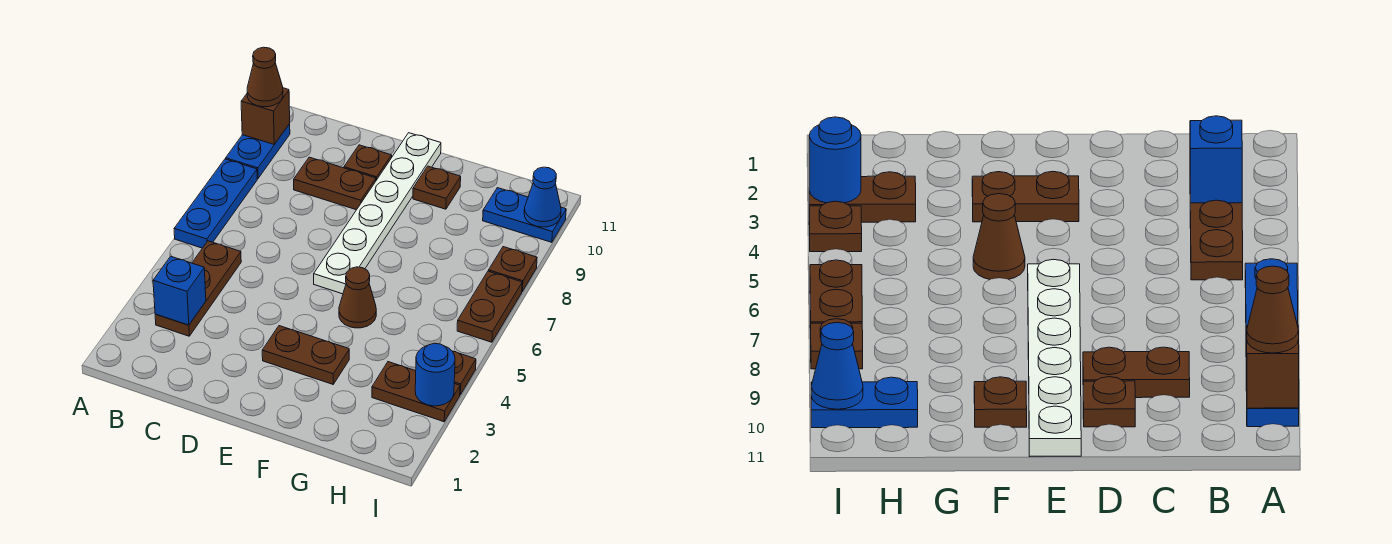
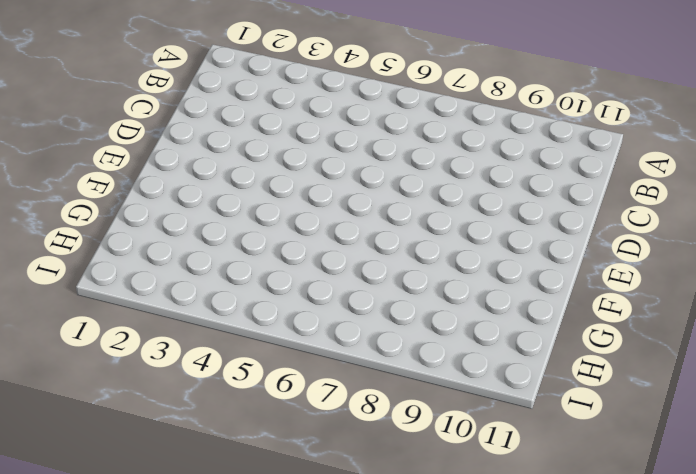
none -> blue plate A6:A8 level 1
none -> blue plate A9:A10 level 1
none -> brown plate B3:B5 level 1

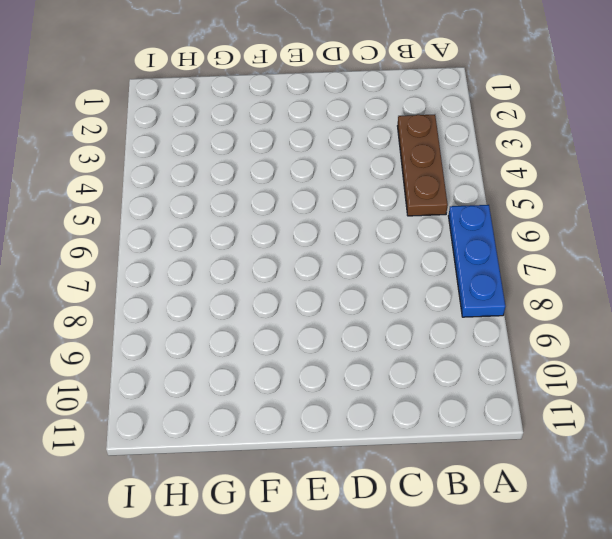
none -> blue plate A9:A10 level 1
none -> brown plate C9:D9 level 1
none -> brown plate D10 level 1

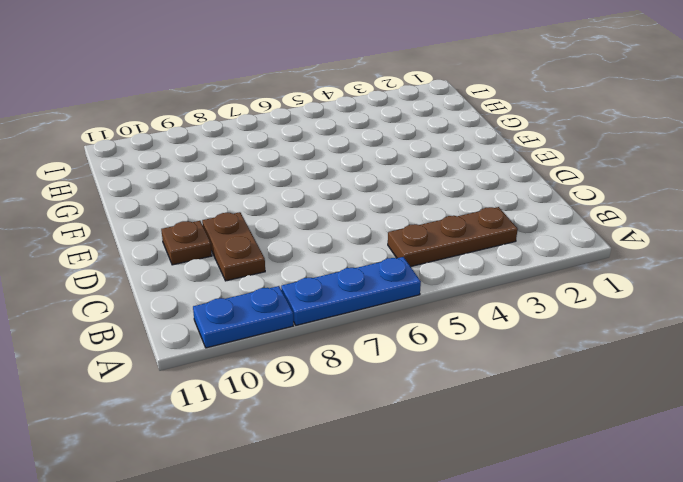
none -> brown plate E3:F3 level 1
none -> white plate E6:E11 level 1
none -> brown cone F5 level 1

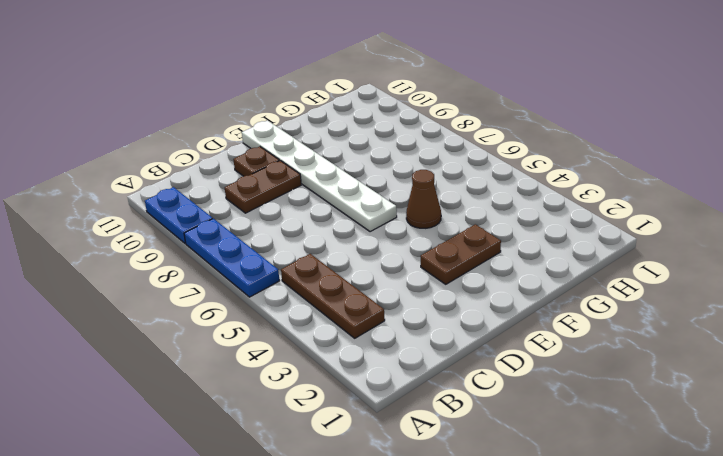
none -> brown plate F10 level 1
none -> brown plate H3:I3 level 1
none -> blue plate H10:I10 level 1

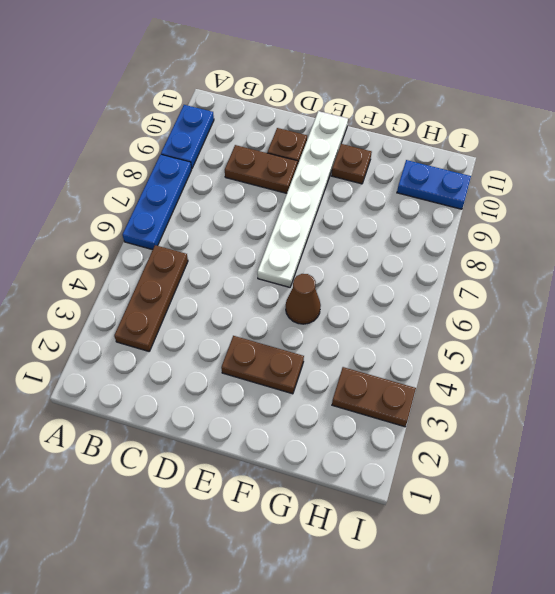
none -> brown plate I4 level 1
none -> brown plate I6:I7 level 1
none -> brown plate I8 level 1

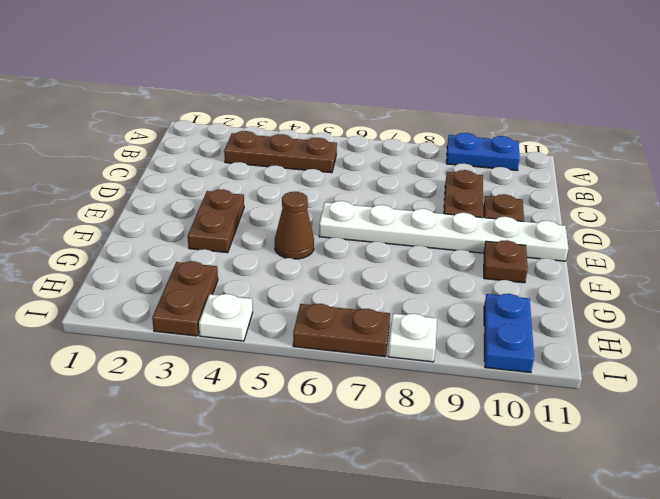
white plate I4 level 1 -> brown plate I4 level 1
white plate I8 level 1 -> brown plate I8 level 1
none -> blue plate A6:A8 level 1
none -> brown brick A10 level 2
none -> blue brick B3 level 2

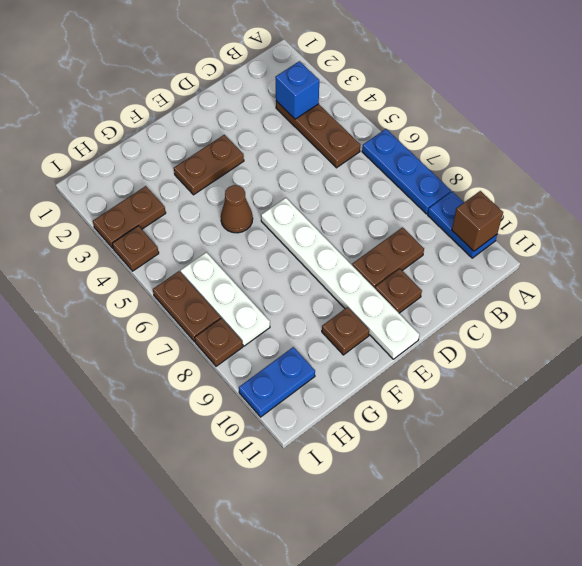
white plate H6:H8 level 1 -> none
none -> blue round brick I3 level 2
none -> blue cone I10 level 2
none -> brown cone A10 level 3

